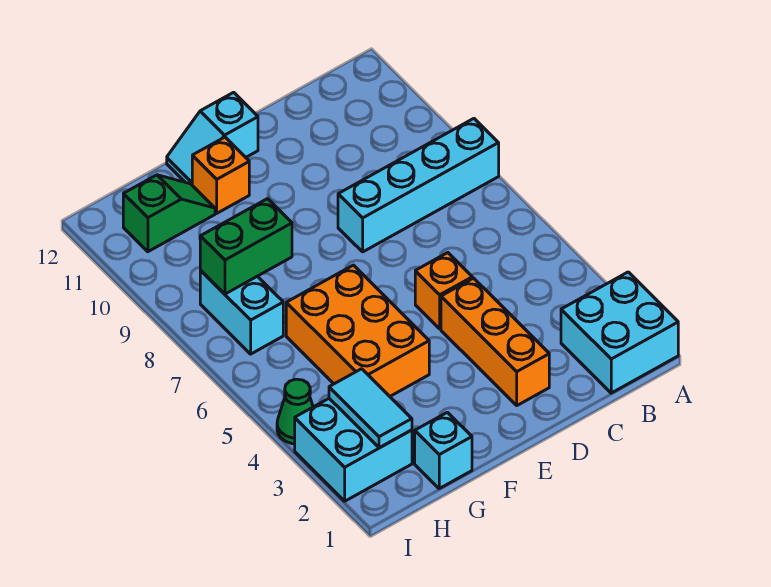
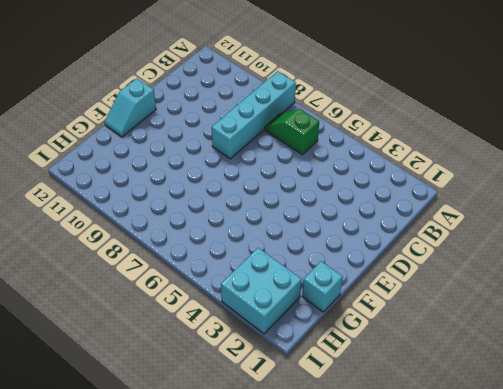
green slope B6:B7 level 1 top 6 -> green slope G11:H11 level 1 top H
none -> cyan brick A1:B2 level 1
none -> orange brick D2:D4 level 1
none -> orange brick D5 level 1

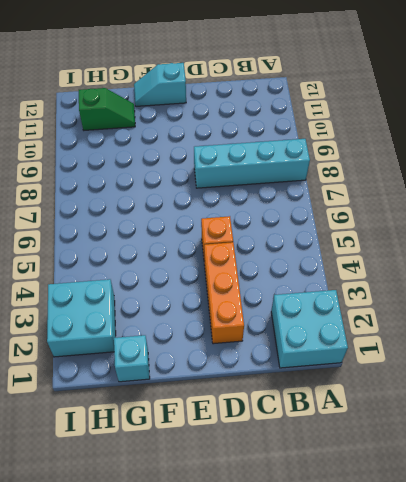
none -> orange brick F4:G6 level 1
none -> orange brick F11 level 1
none -> cyan brick H7:H8 level 1

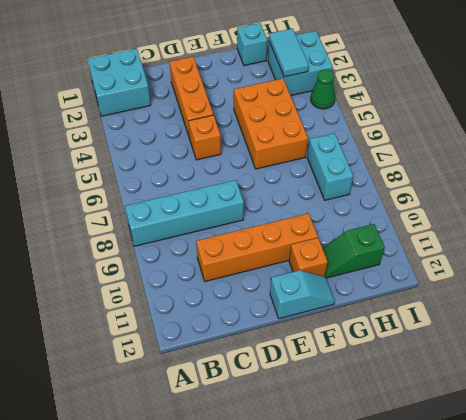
orange brick C10:F10 level 1 -> none
none -> green brick G8:H8 level 2

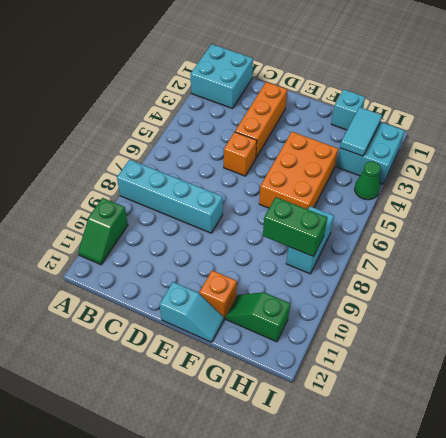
green slope A10:A11 level 1 top 10 -> none

